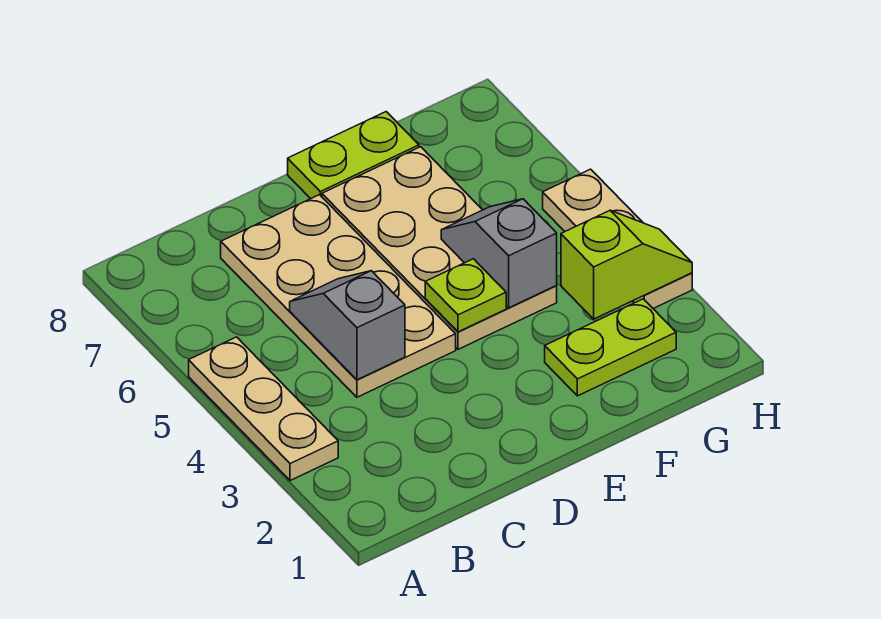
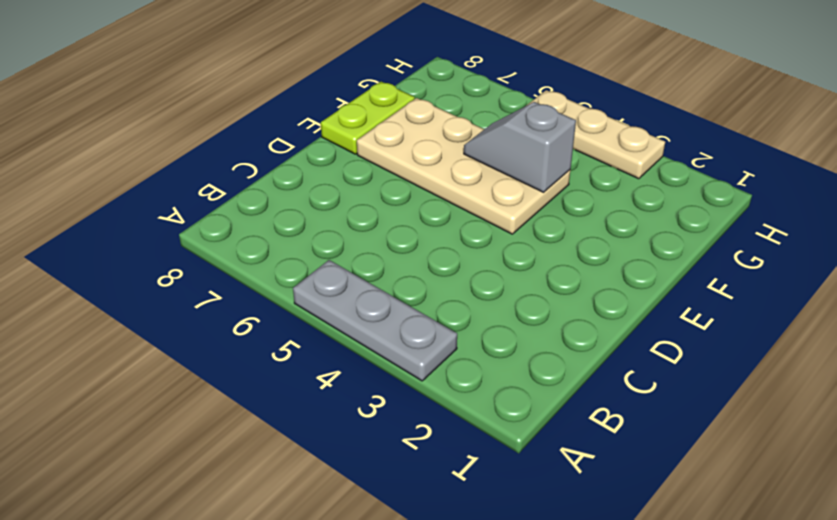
grey plate A3:A5 level 1 -> tan plate A3:A5 level 1
none -> tan plate C4:D7 level 1
none -> lime plate F2:G2 level 1

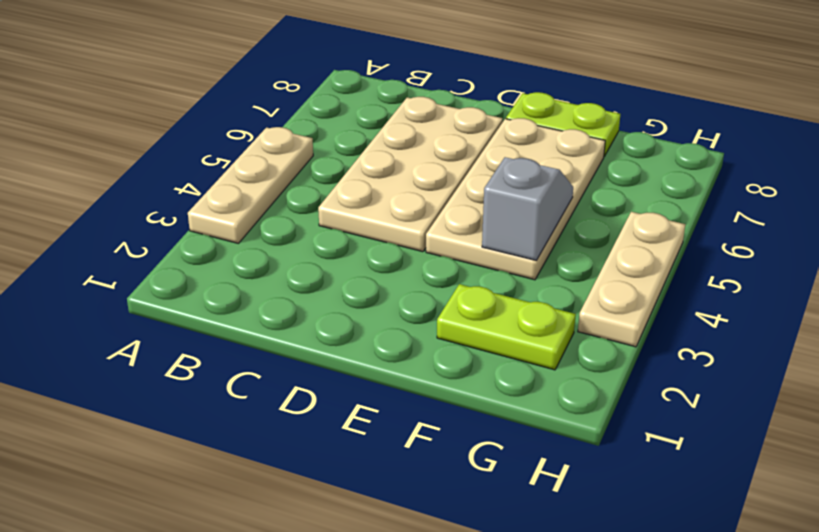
none -> grey slope C4:C5 level 2 top 4
none -> lime plate E4 level 2

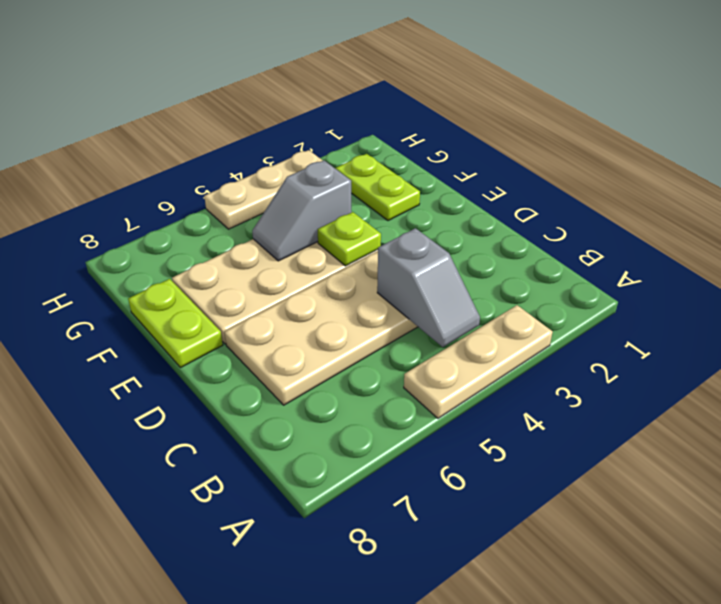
grey slope B4:C4 level 2 top C -> grey slope C4:C5 level 2 top 4
none -> lime slope G3:H3 level 2 top G

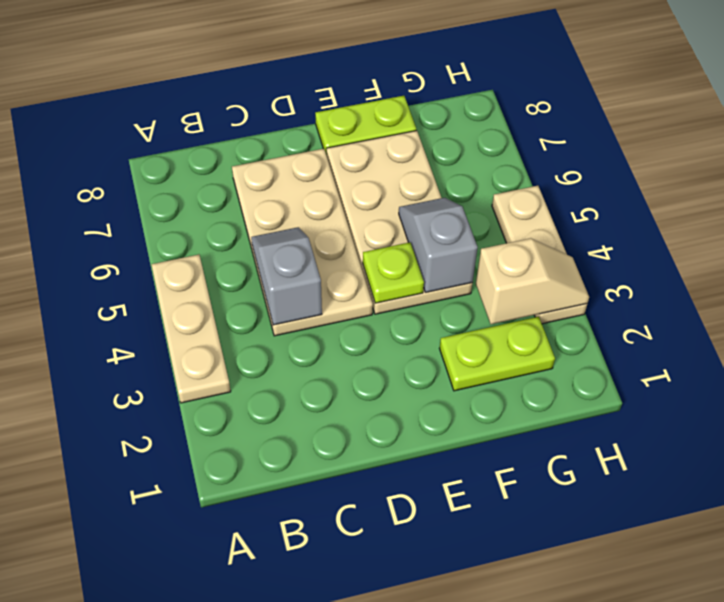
tan slope G3:H3 level 2 top G -> lime slope G3:H3 level 2 top G

